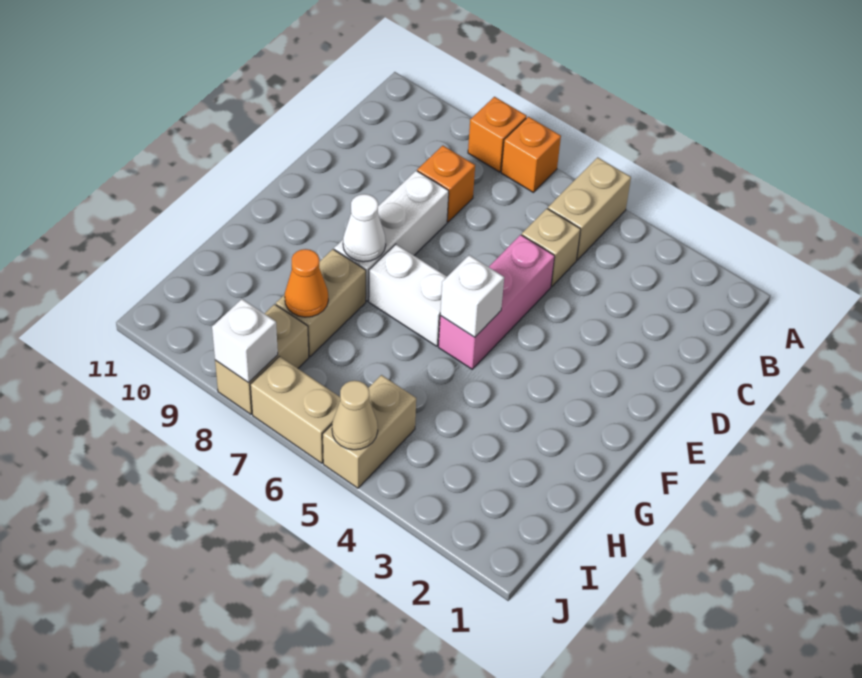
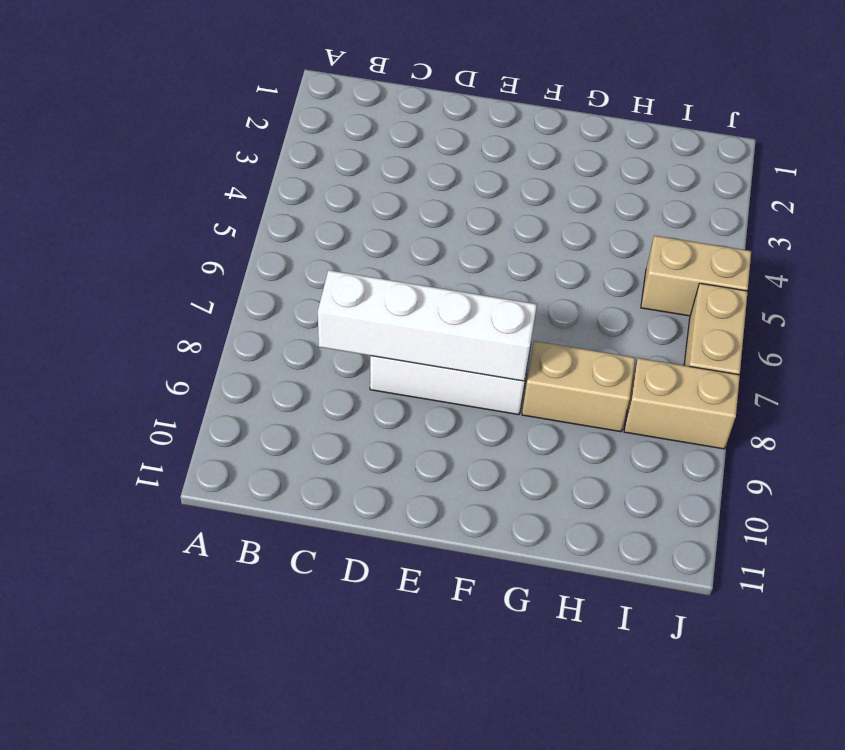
white brick C8:F8 level 2 -> white cone F8 level 2
none -> tan brick A5:B5 level 1
none -> orange brick A7 level 1
none -> orange brick A8 level 1

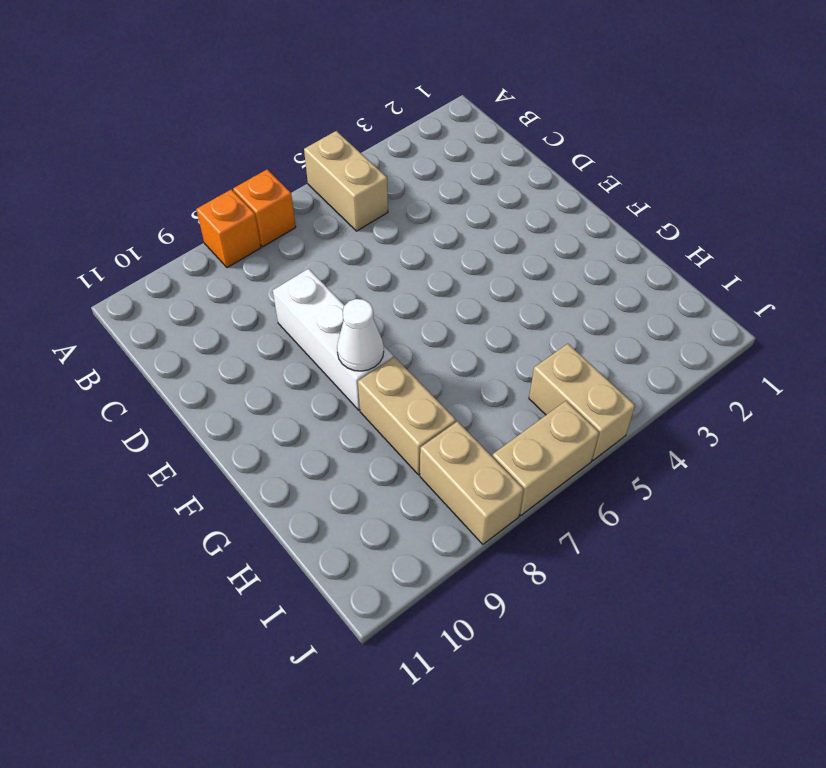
none -> tan brick C5 level 1
none -> orange brick C8 level 1
none -> pink brick D5:F5 level 1

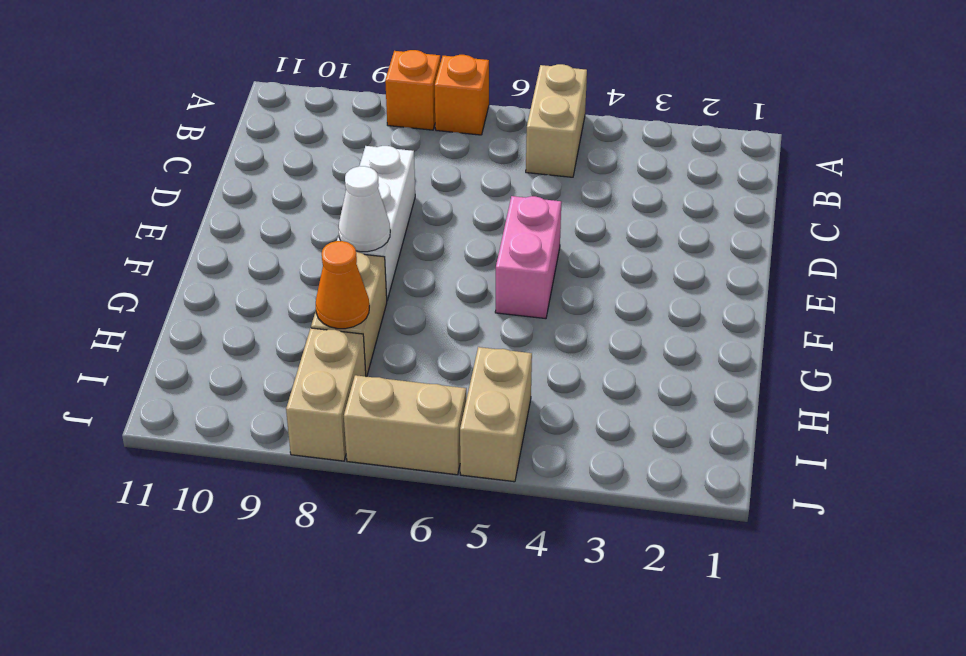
pink brick E5:F5 level 1 -> pink brick D5:F5 level 1
none -> tan brick C5 level 1
none -> orange brick C8 level 1
none -> white brick F6:F7 level 1

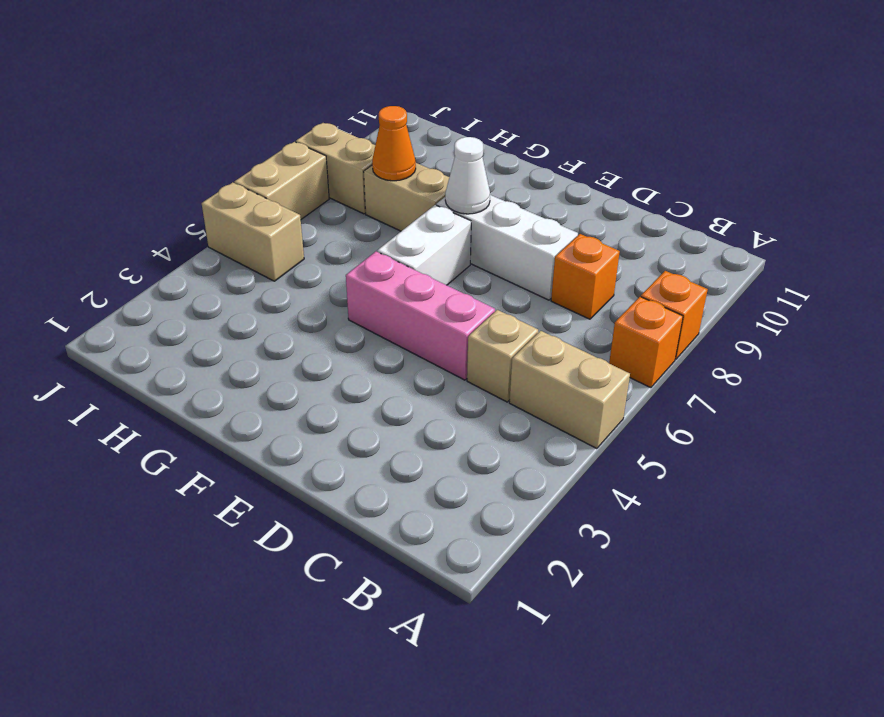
none -> white brick F5 level 2
none -> tan cone J5 level 2
none -> white brick J8 level 2

